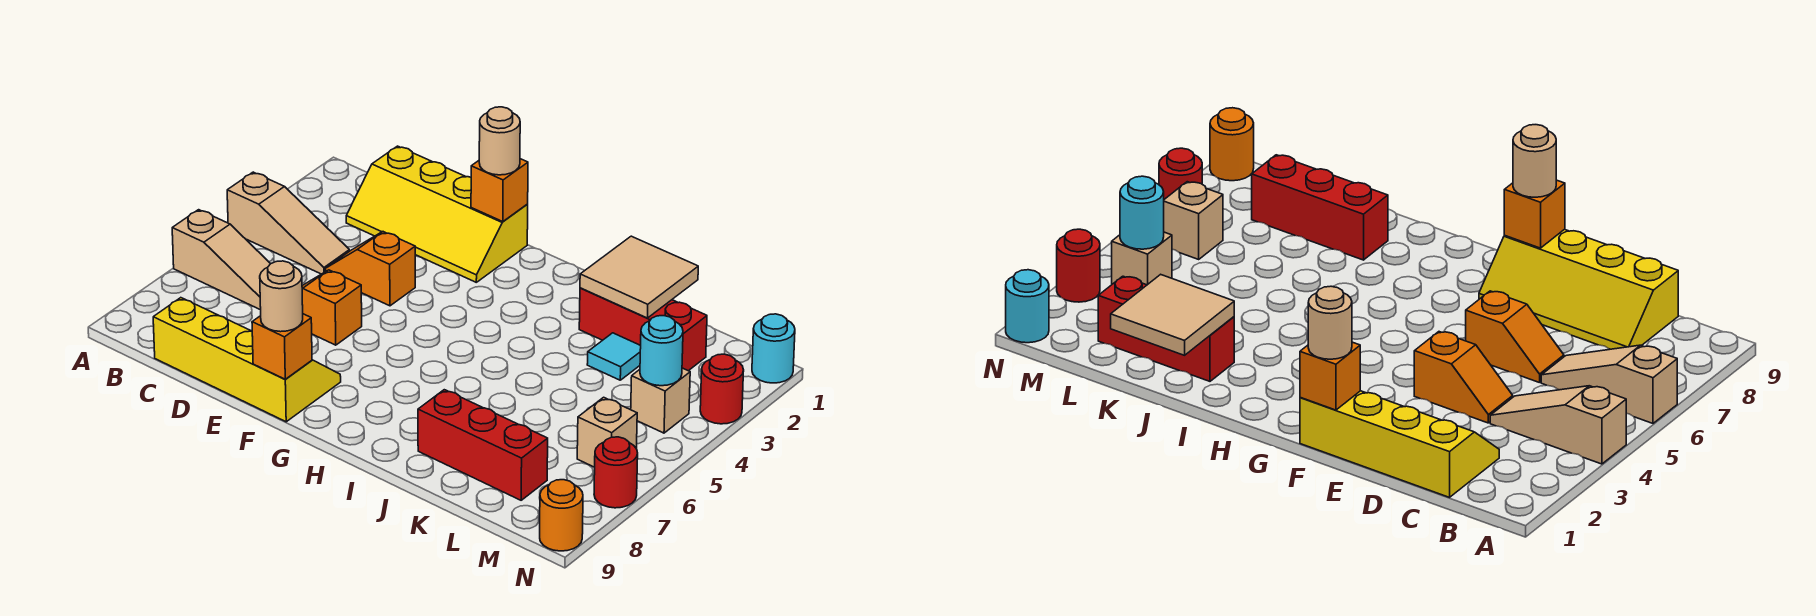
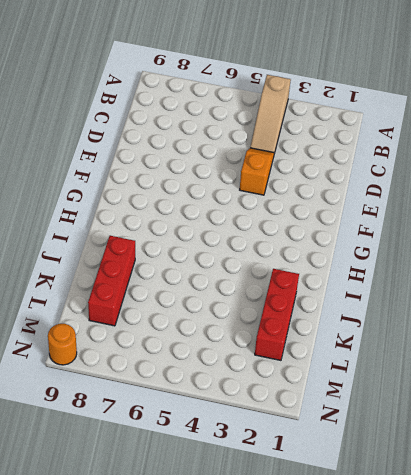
none -> tan slope A6:C6 level 1 top A
none -> yellow slope C1:F2 level 1 top 1
none -> yellow slope C8:F9 level 1 top 9

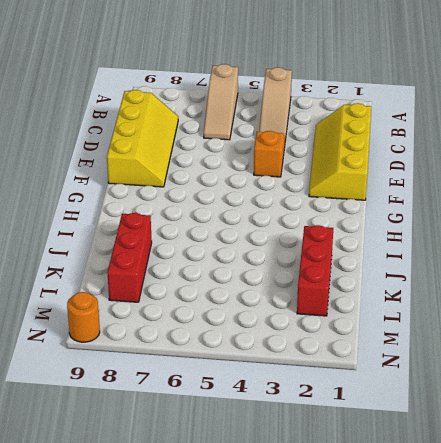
none -> orange slope D6:E6 level 1 top E
none -> cyan tile K3 level 1
none -> tan brick M4 level 1

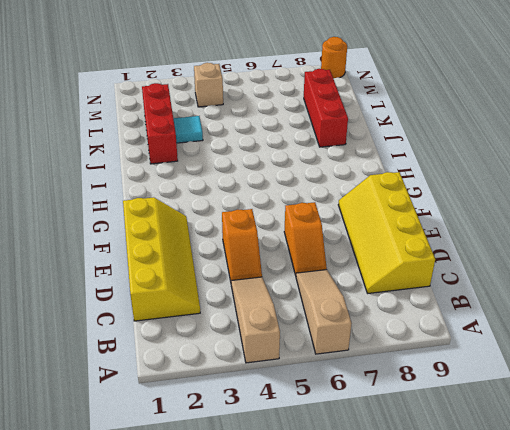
none -> tan brick M6 level 1
none -> cyan round brick N1 level 1
none -> red round brick N3 level 1

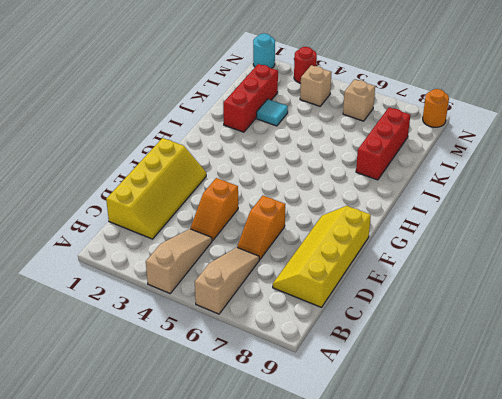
none -> red round brick N7 level 1
none -> orange brick F1 level 2
none -> orange brick F9 level 2

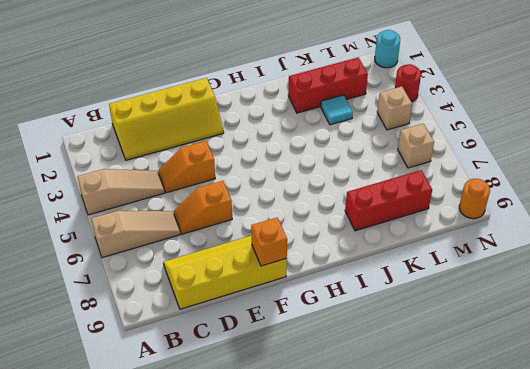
none -> red round brick N7 level 1
none -> orange brick F1 level 2
none -> tan tile J1:K2 level 2

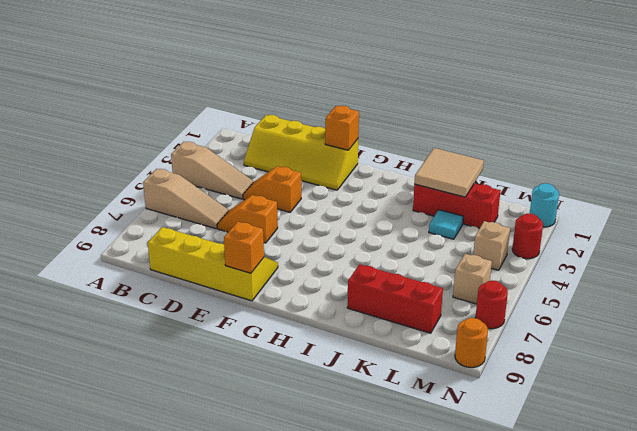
none -> cyan round brick M4 level 2
none -> tan round brick F1 level 3
none -> tan round brick F9 level 3

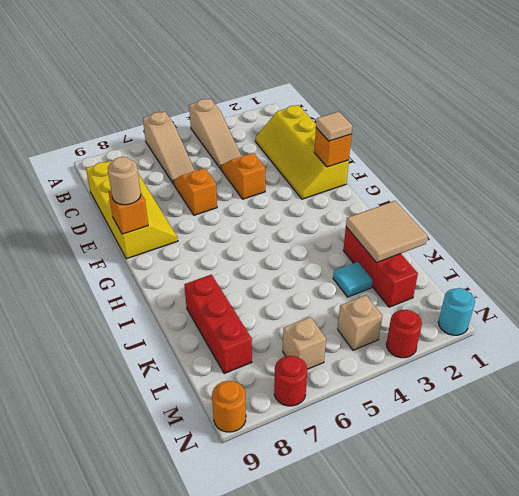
tan tile F1 level 3 -> tan round brick F1 level 3
none -> cyan round brick M4 level 2

